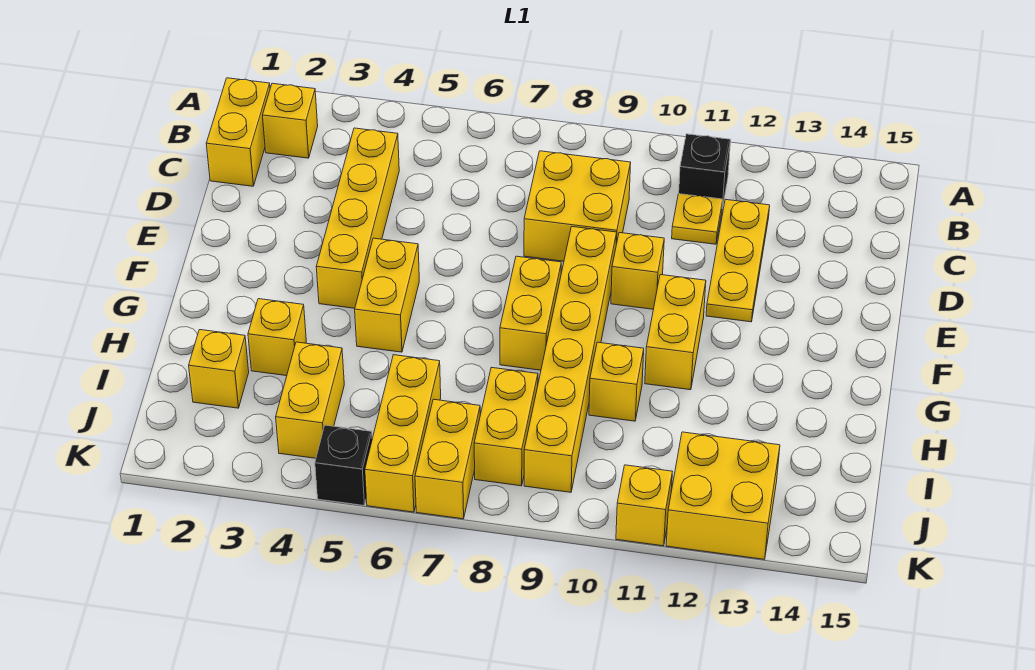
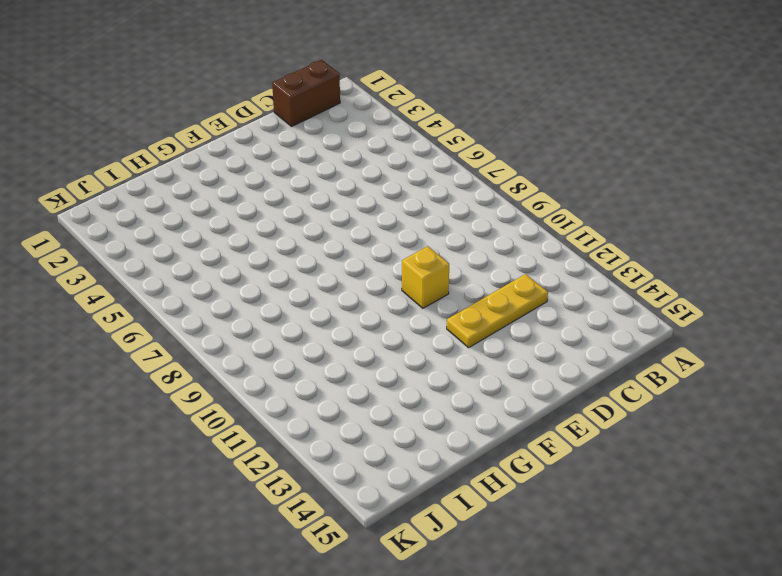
brown brick B1:C1 level 1 -> yellow brick B1:C1 level 1
none -> yellow brick B2 level 1
none -> black brick B11 level 1
none -> yellow brick C4:F4 level 1

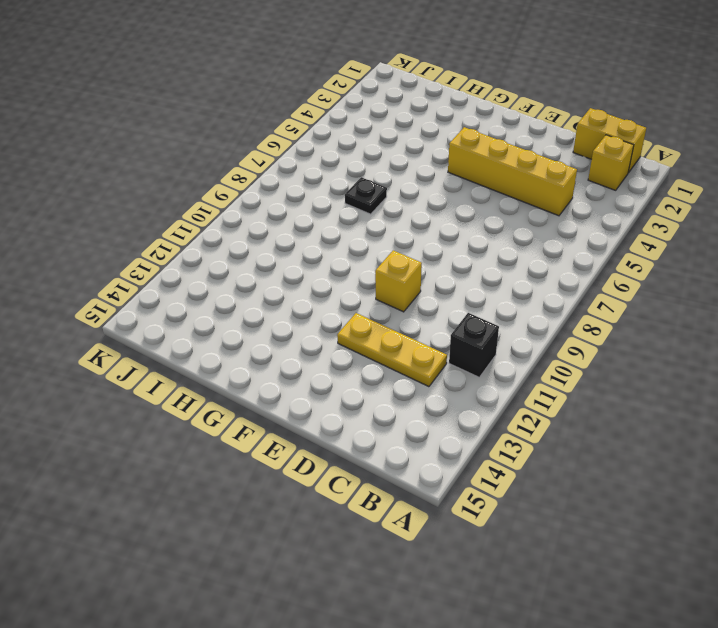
black plate H7 level 1 -> none
none -> yellow brick C8:D9 level 1
none -> yellow plate C11 level 1
none -> yellow brick E9:J9 level 1

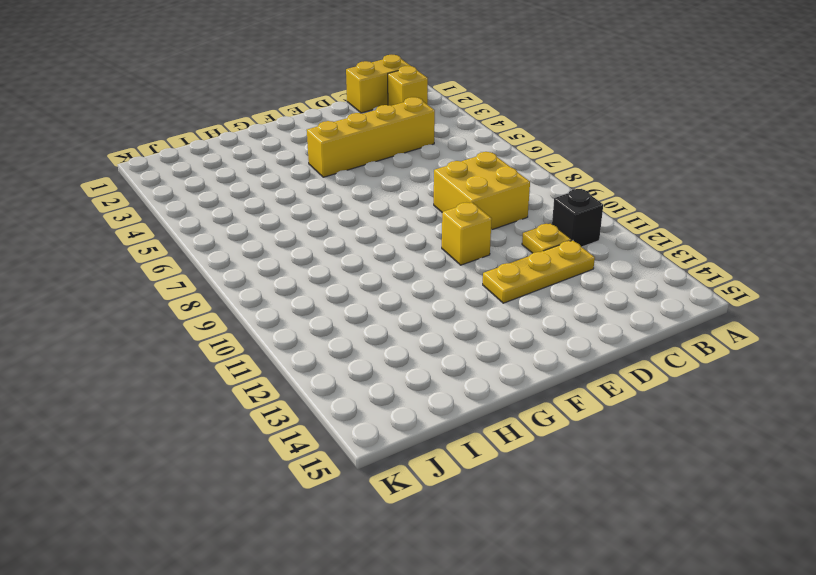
none -> yellow brick E9:J9 level 1
none -> yellow brick F5:G5 level 1
none -> yellow brick F8:G8 level 1

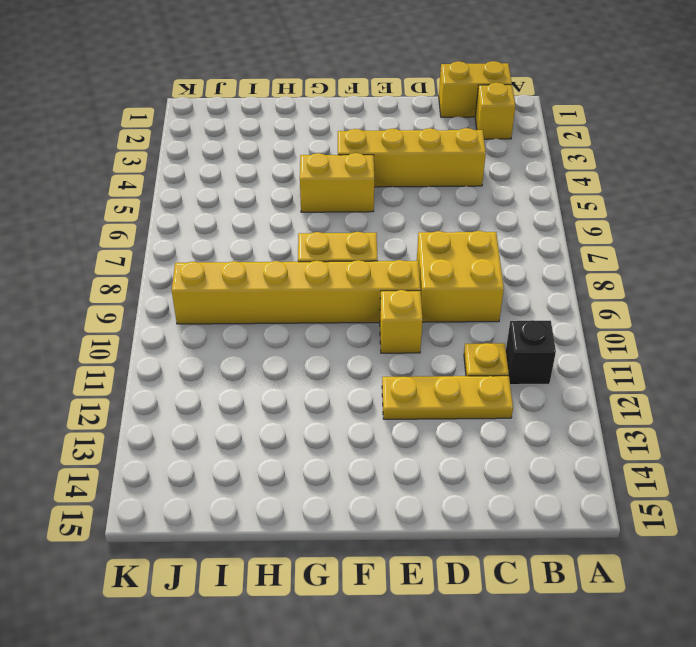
none -> yellow brick F11:G11 level 1
none -> yellow brick H3 level 1
none -> yellow brick H10 level 1

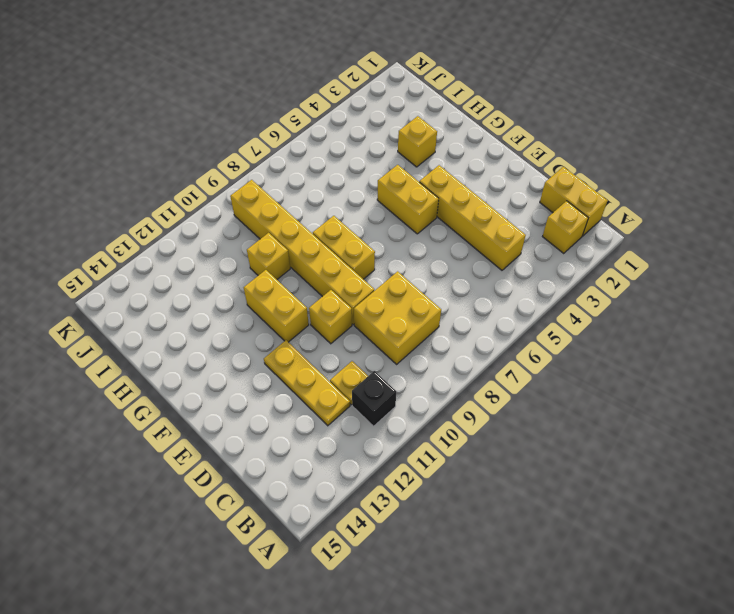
none -> yellow brick I2 level 1
none -> yellow brick I4:J4 level 1
none -> yellow brick I6:K6 level 1

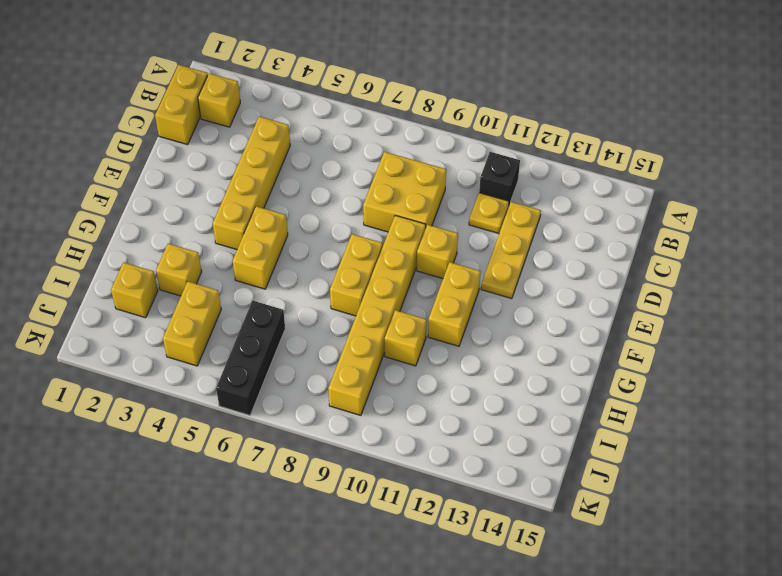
black brick I6:K6 level 1 -> yellow brick I6:K6 level 1
none -> yellow brick I8:J8 level 1
none -> yellow brick J7:K7 level 1
none -> yellow brick J12:K13 level 1

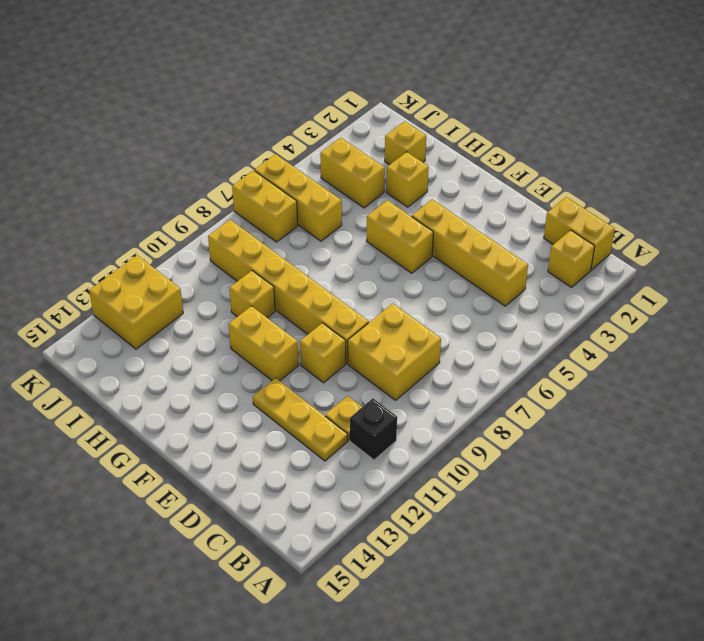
none -> yellow brick F8:G8 level 1
none -> yellow brick I8:J8 level 1
none -> black brick K5 level 1

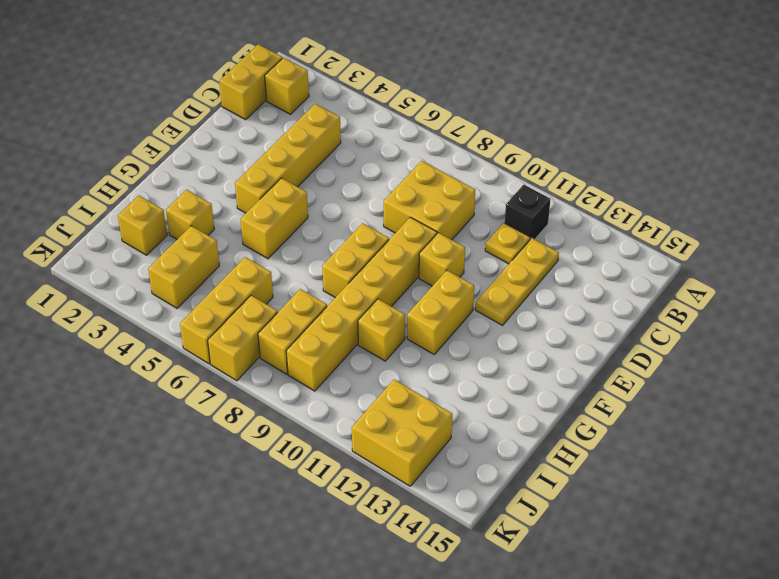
none -> black brick K5 level 1
none -> yellow brick K11 level 1

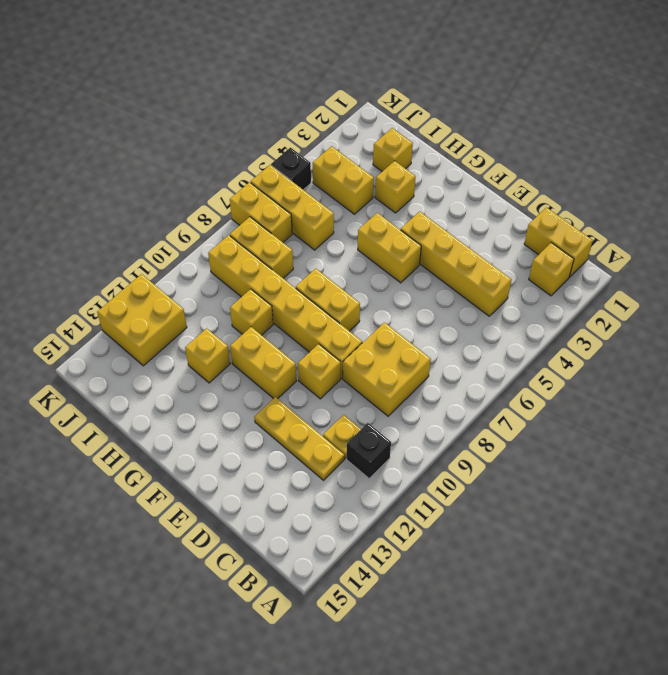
yellow brick H12 level 1 -> yellow brick K11 level 1

